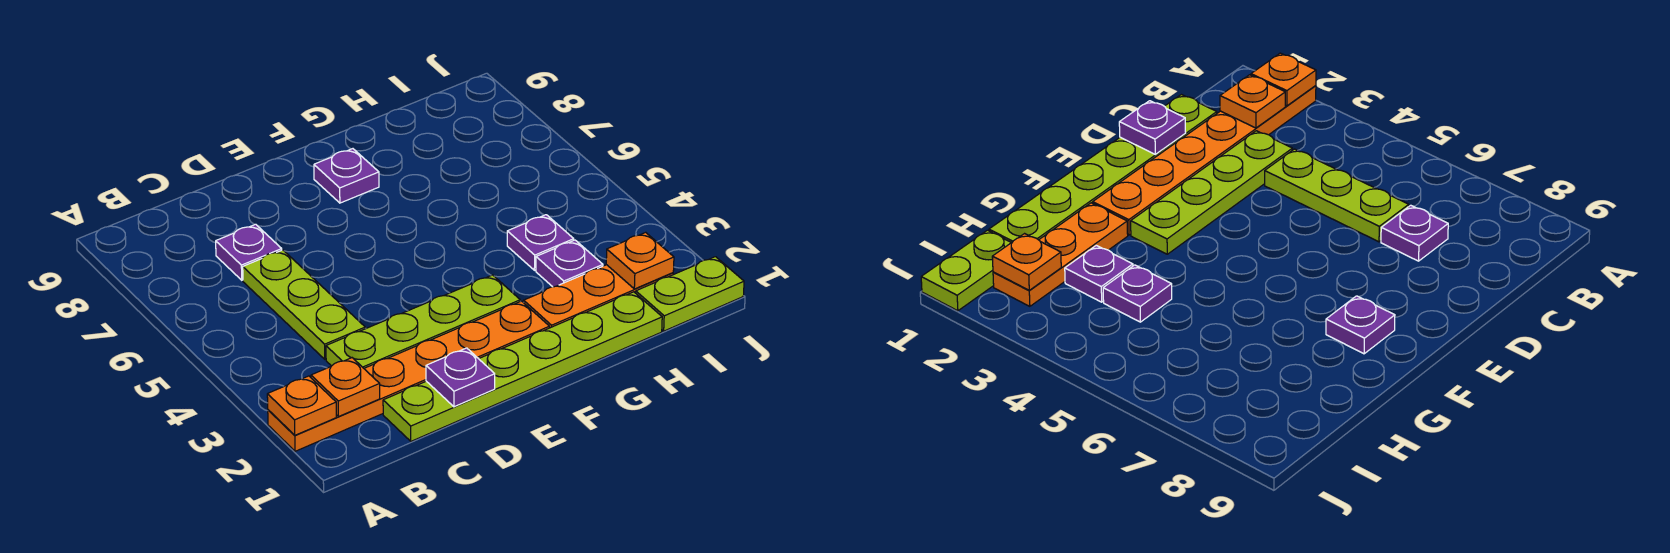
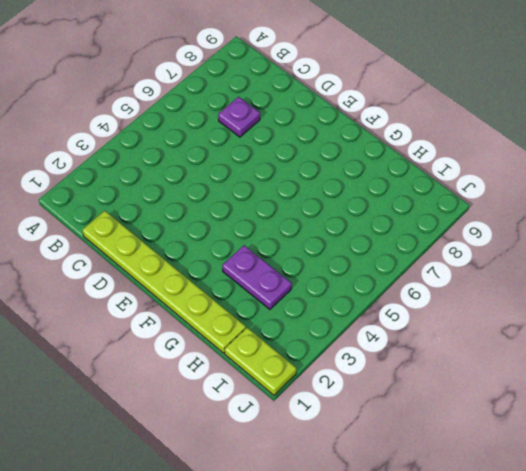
purple plate G3:H3 level 1 -> purple plate H3 level 1
none -> orange plate A2:F2 level 1
none -> lime plate C3:F3 level 1
none -> lime plate C4:C6 level 1

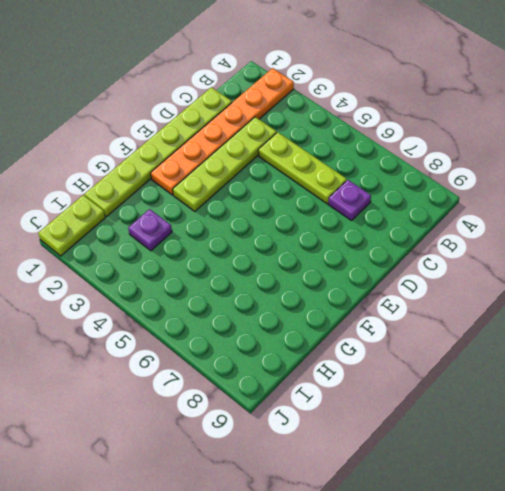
none -> purple plate F8 level 1
none -> orange plate G2:I2 level 1
none -> purple plate H4 level 1

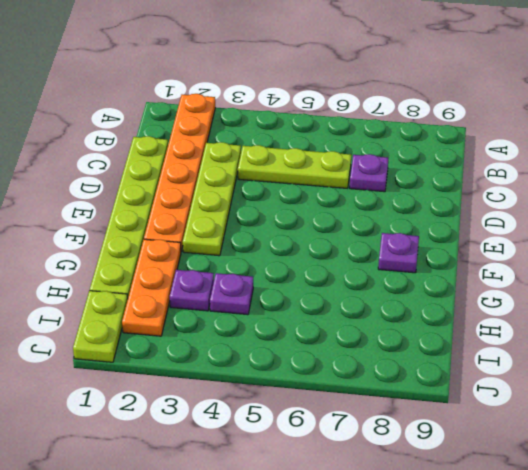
none -> orange plate A2 level 2
none -> orange plate B2 level 2
none -> purple plate D1 level 2

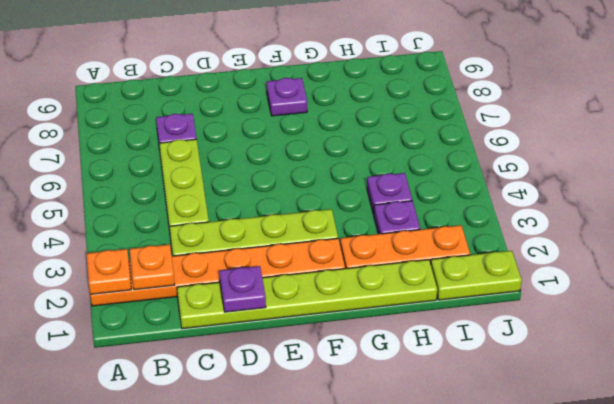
none -> orange plate I2 level 2

